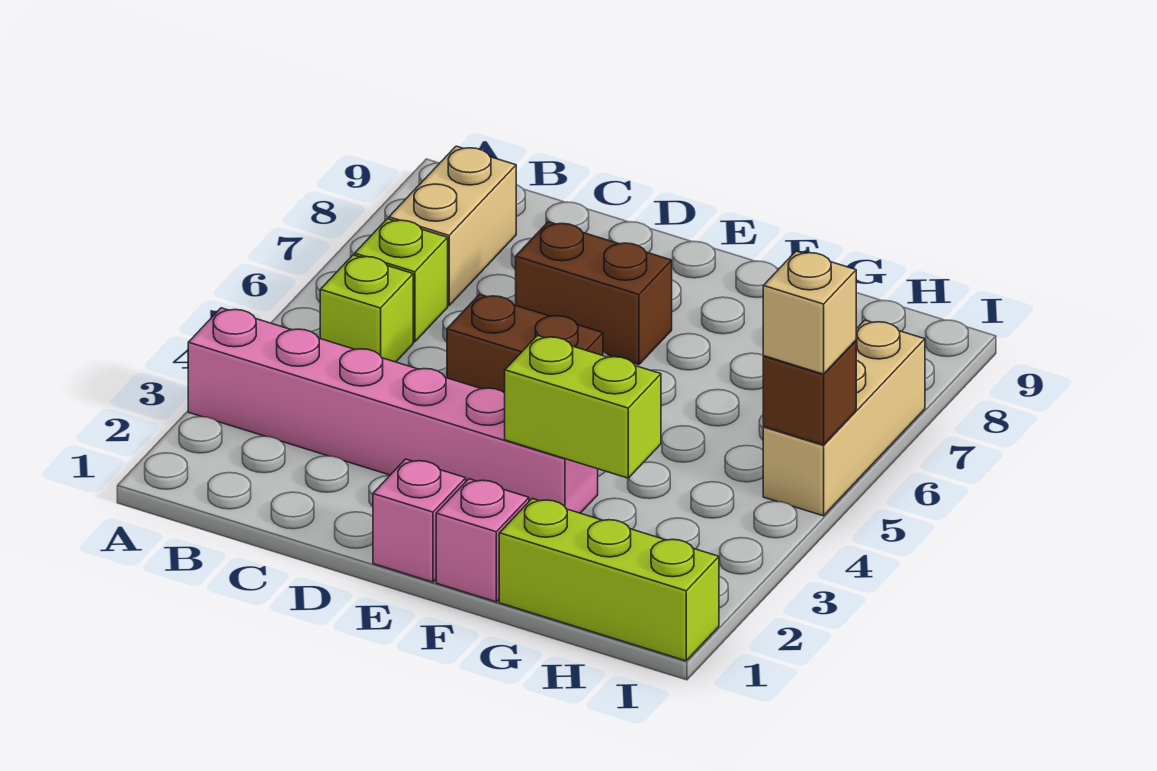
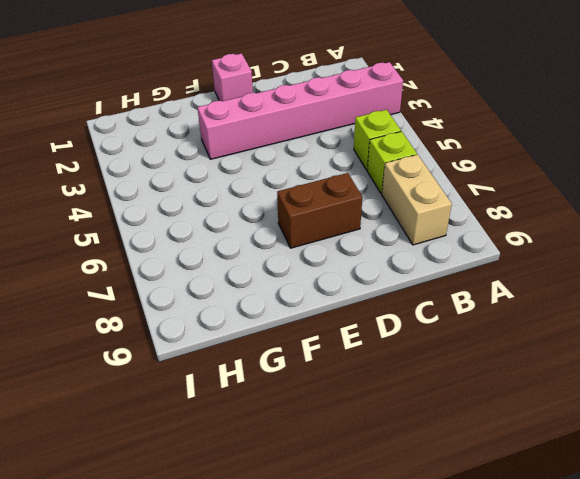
none -> brown brick D5:E5 level 1
none -> pink brick F1 level 1
none -> lime brick G1:I1 level 1

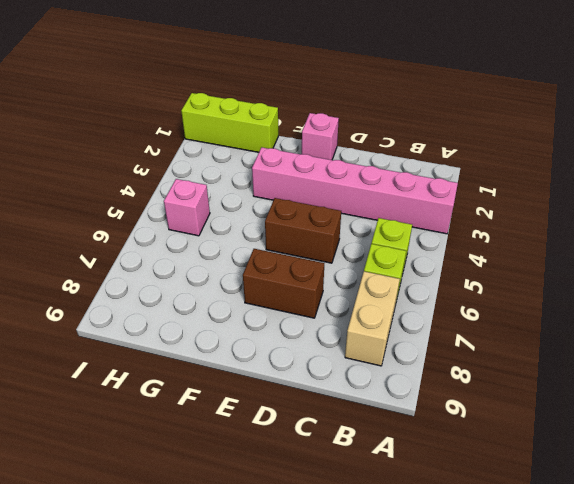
pink brick H5 level 1 -> pink brick F1 level 1
none -> tan brick I5:I7 level 1
none -> lime brick F3:G3 level 2
none -> brown brick I5 level 2

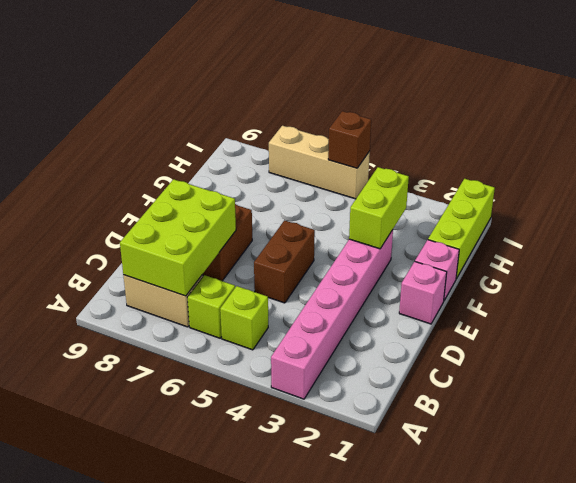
lime brick B7:D8 level 2 -> none
none -> tan brick I5 level 3

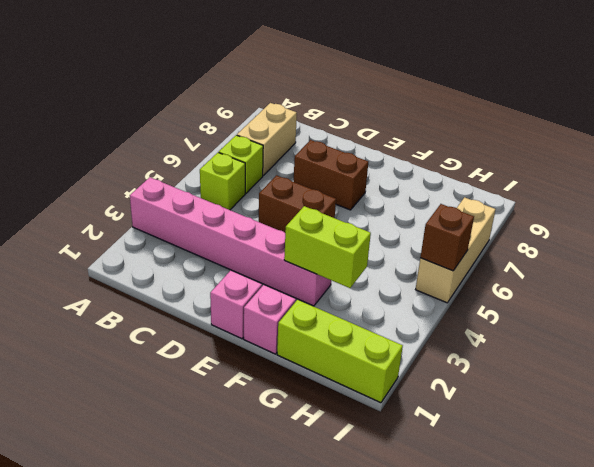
none -> tan brick I5 level 3

